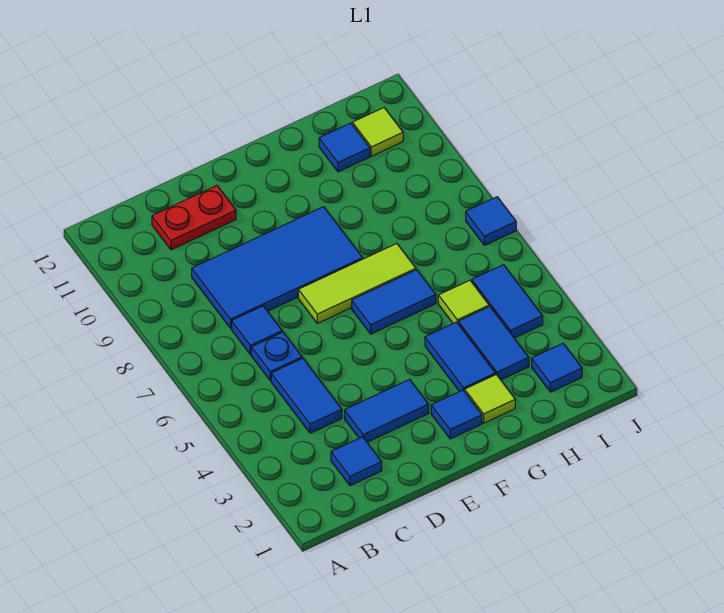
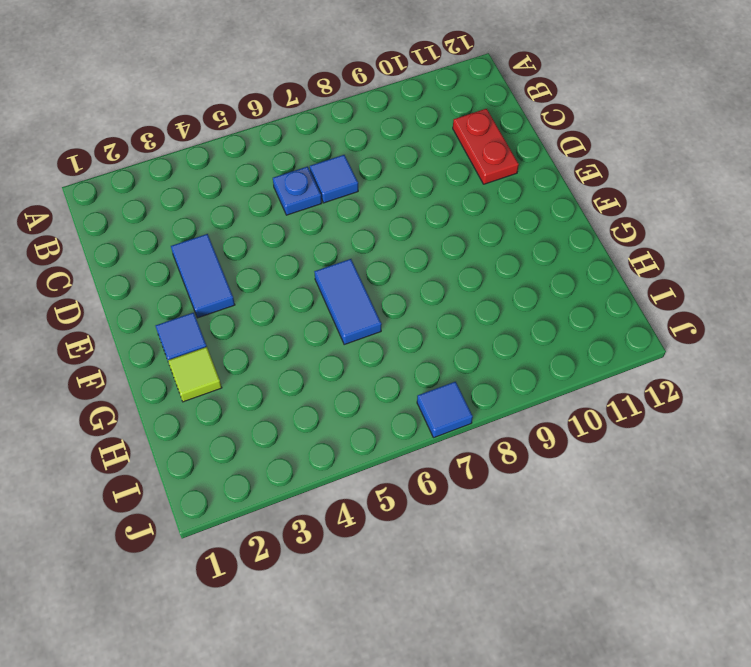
none -> blue tile C2 level 1
none -> blue tile C4:C5 level 1
none -> blue tile C8:F9 level 1

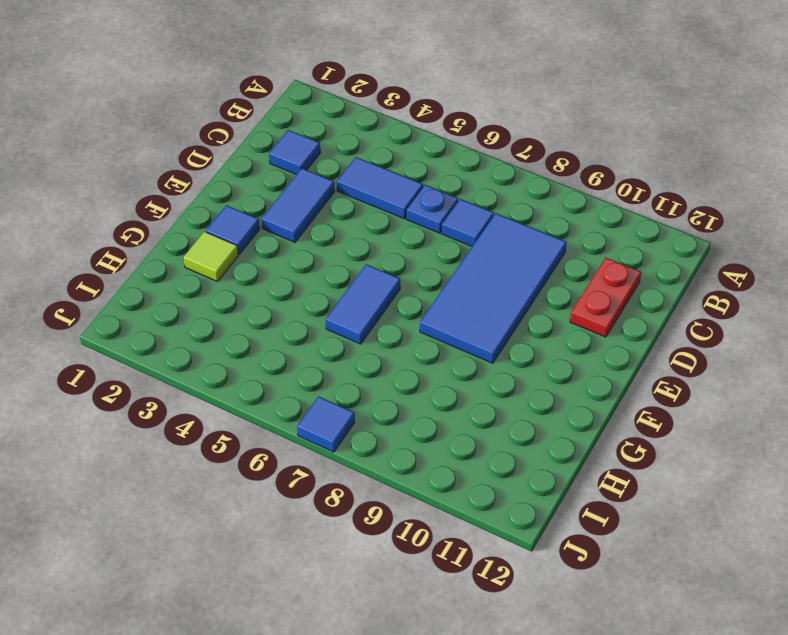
none -> lime tile E7:G7 level 1
none -> blue tile G3:G4 level 1
none -> blue tile H3:H4 level 1

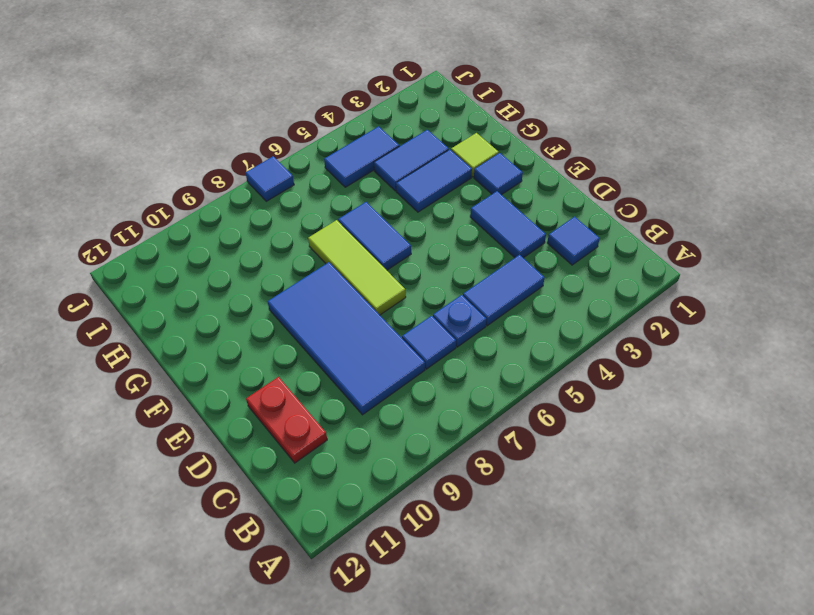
none -> lime tile H5 level 1
none -> blue tile H11 level 1
none -> blue tile I2 level 1

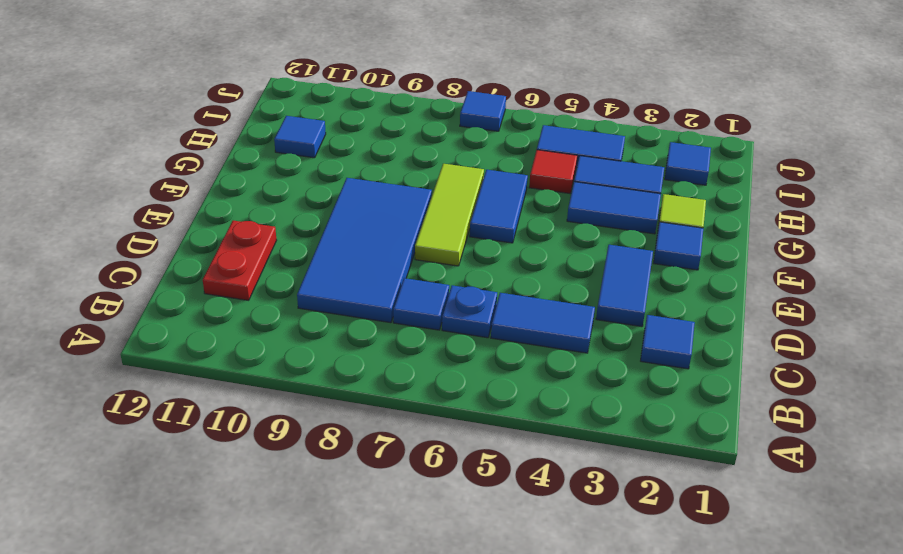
red tile H5 level 1 -> lime tile H5 level 1
none -> lime tile I11 level 1

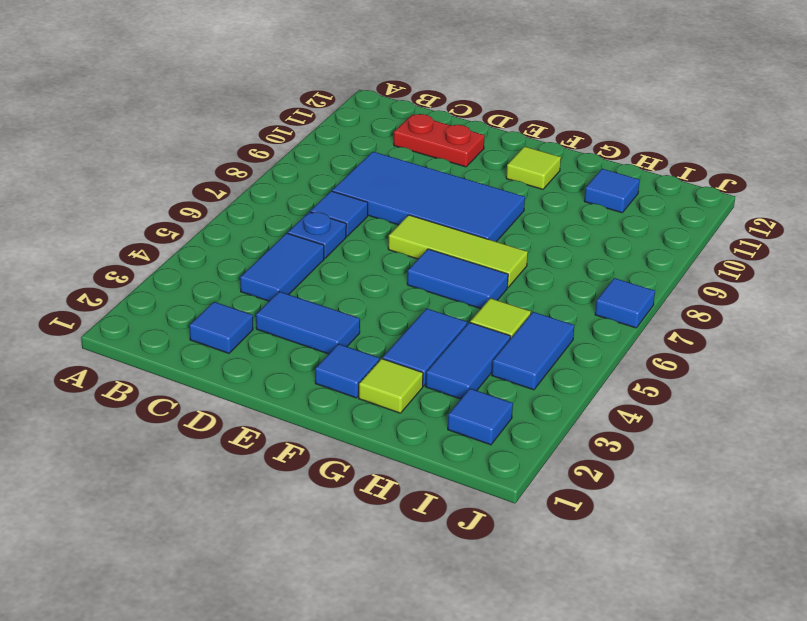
lime tile F11 level 1 -> lime tile I11 level 1

